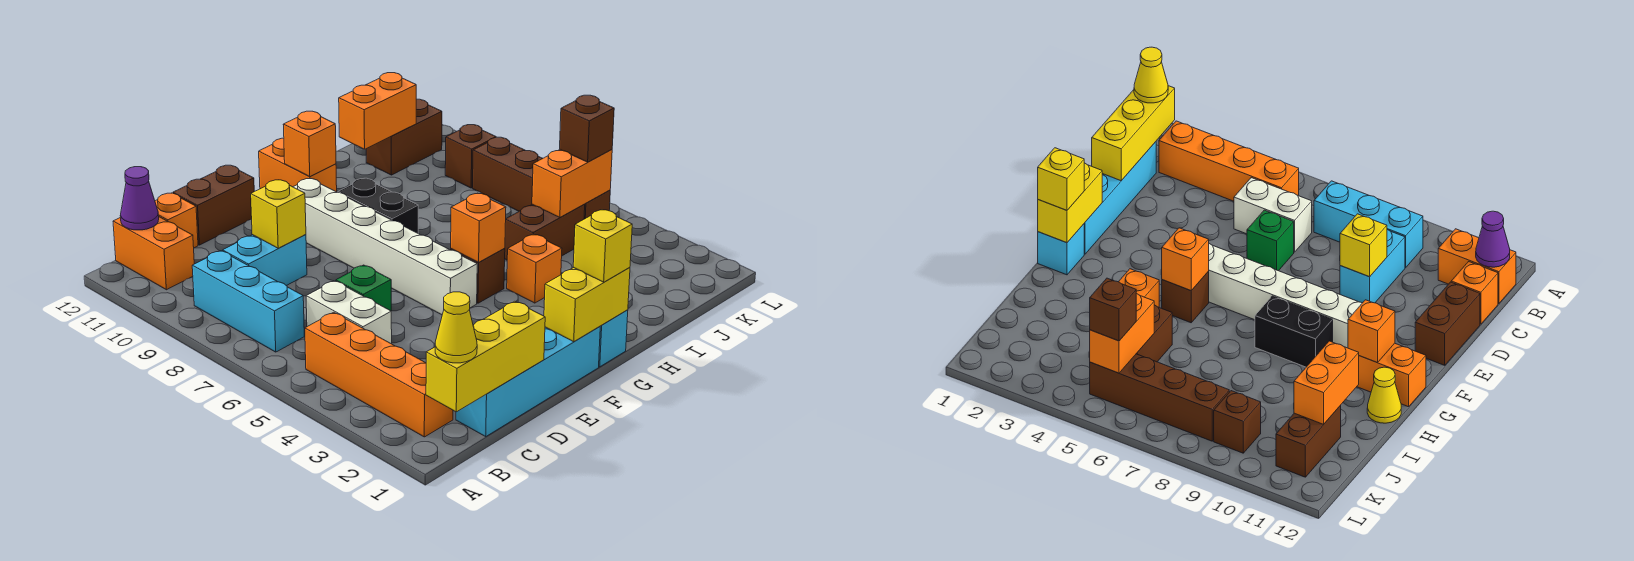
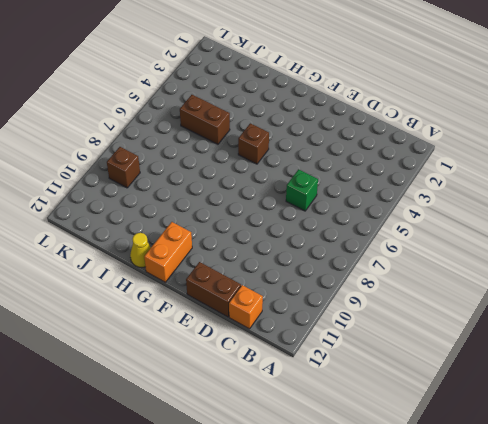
none -> orange brick B2:B5 level 1
none -> cyan brick B7:B9 level 1
none -> orange brick B11:B12 level 1
none -> cyan brick C1:F1 level 1

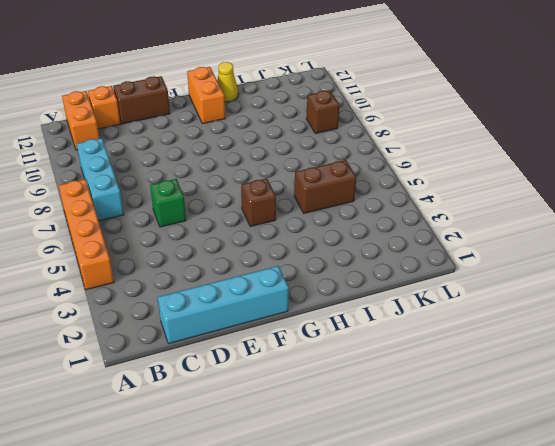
orange brick A4:A7 level 1 -> orange brick B2:B5 level 1
none -> white brick C5:C6 level 1
none -> cyan brick C9:D9 level 1
none -> white brick F5:F10 level 1
none -> cyan brick G1 level 1

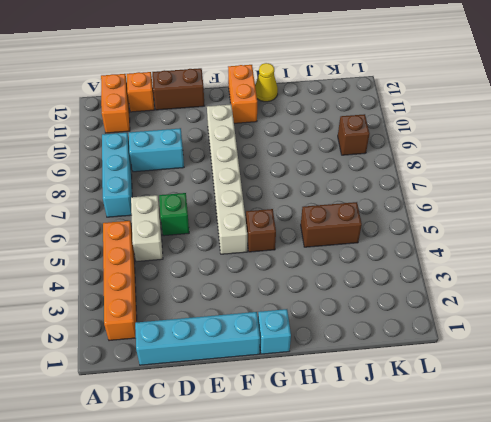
none -> black brick G8:G9 level 1
none -> orange brick H4 level 1
none -> brown brick J11:K11 level 1
none -> brown brick K5:K8 level 1

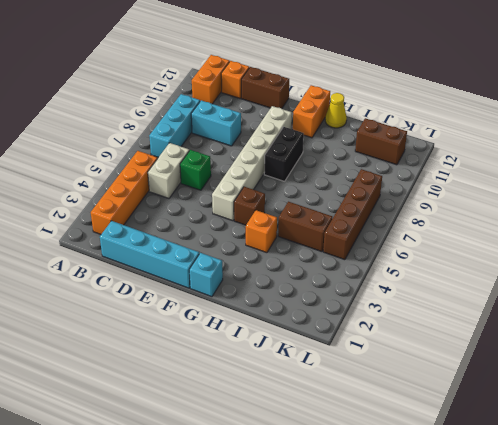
none -> brown brick K9 level 1
none -> yellow brick B1:D1 level 2
none -> purple cone B12 level 2
none -> yellow brick D9 level 2

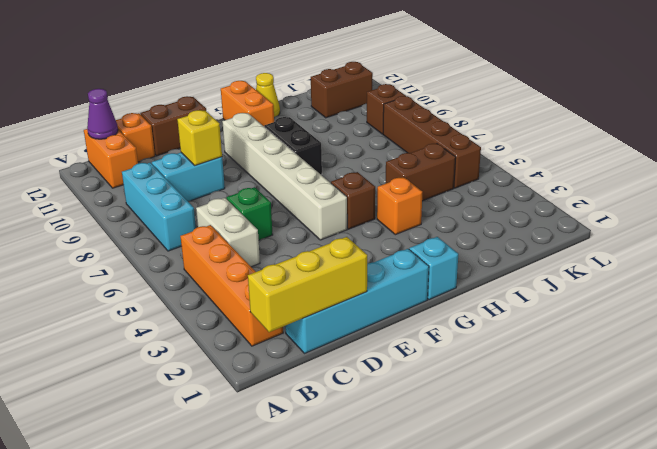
none -> yellow brick F1:G1 level 2
none -> orange brick G5 level 2
none -> orange brick G11 level 2
none -> orange brick I11:J11 level 2

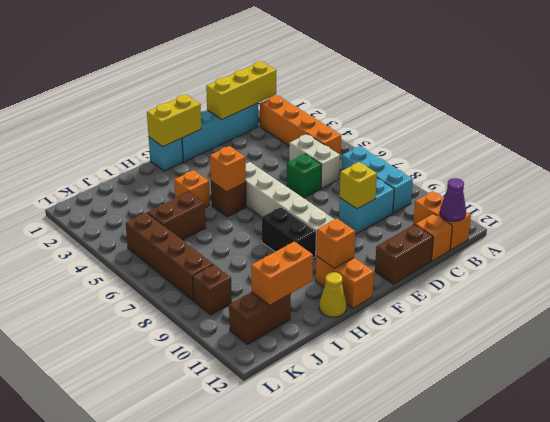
none -> orange brick J5:K5 level 2
none -> yellow cone B1 level 3
none -> yellow brick G1 level 3
none -> brown brick K5 level 3

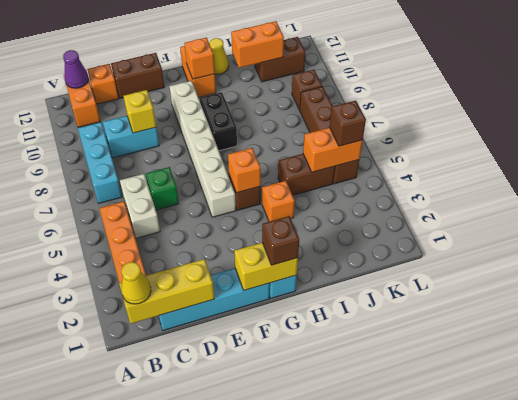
brown brick G1 level 3 -> yellow brick G1 level 3

